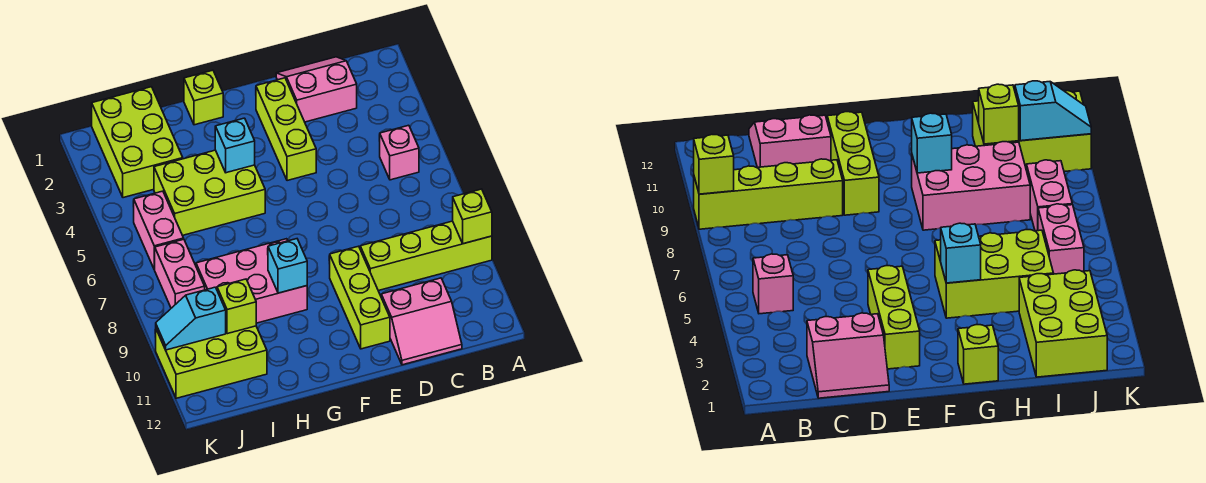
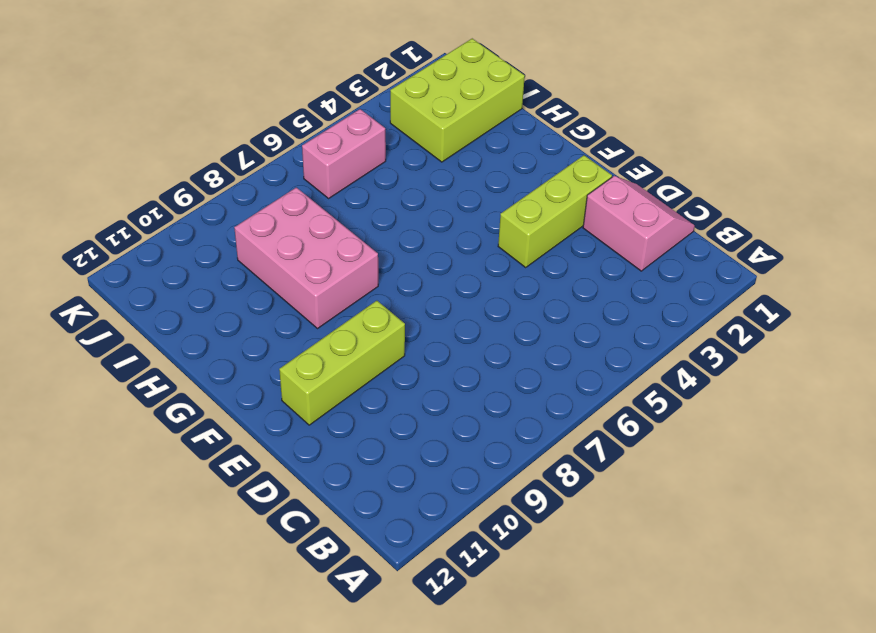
none -> lime brick A9:D9 level 1
none -> pink brick B5 level 1
none -> pink slope C11:D12 level 1 top 11

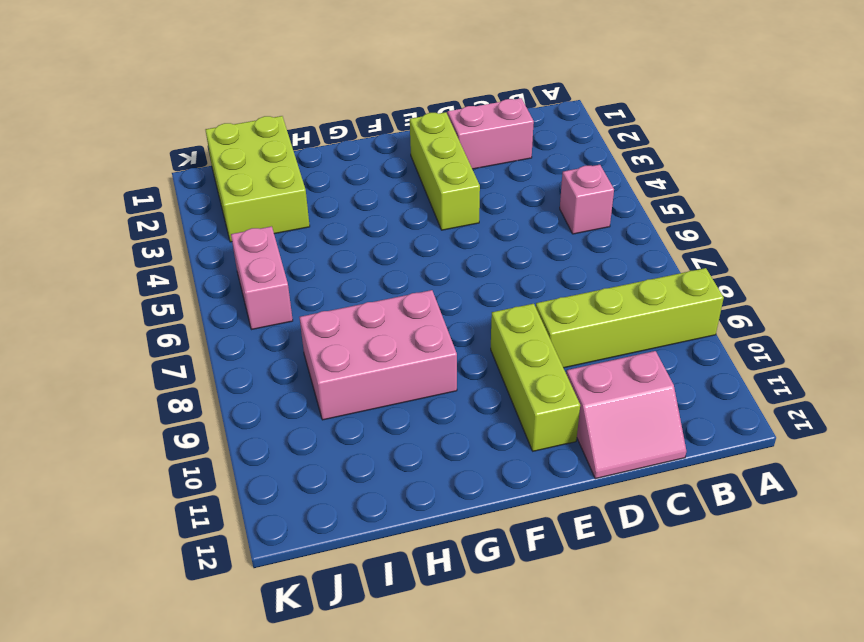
none -> lime brick G1 level 1
none -> lime brick G4:I5 level 1
none -> lime brick I10:K11 level 1

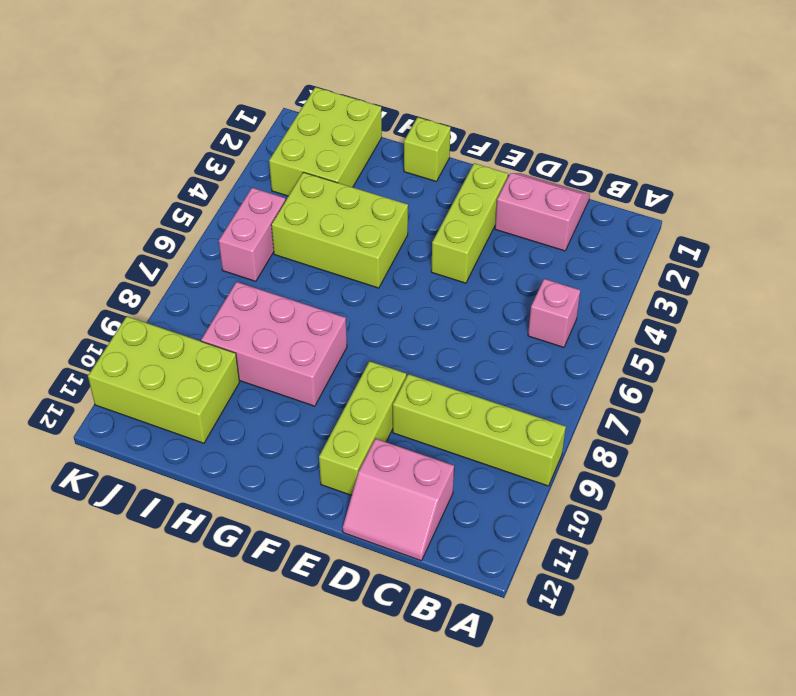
none -> pink brick J7:J8 level 1
none -> lime brick A9 level 2
none -> cyan brick G4 level 2

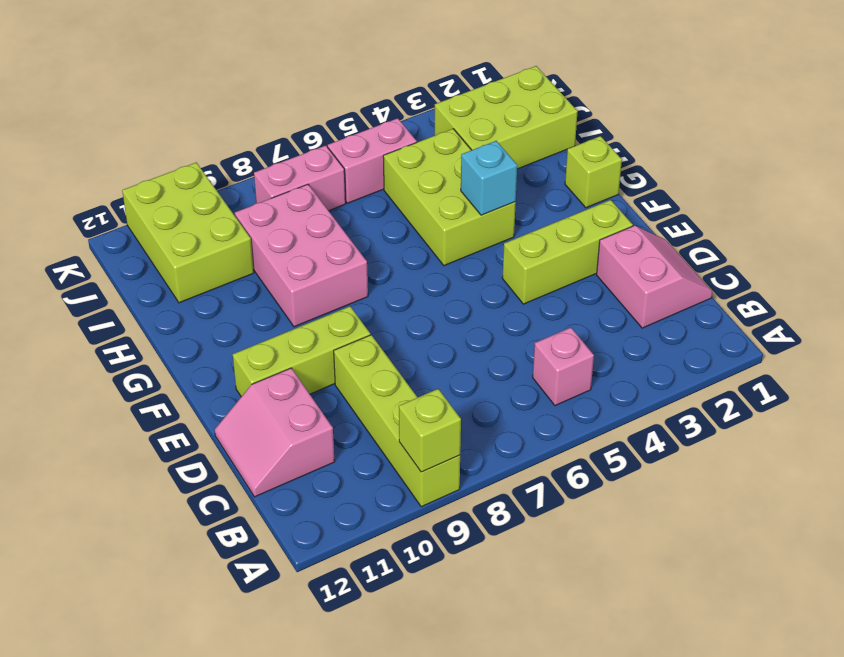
none -> cyan brick G9 level 2
none -> lime brick I10 level 2
none -> cyan slope J10:K10 level 2 top J

